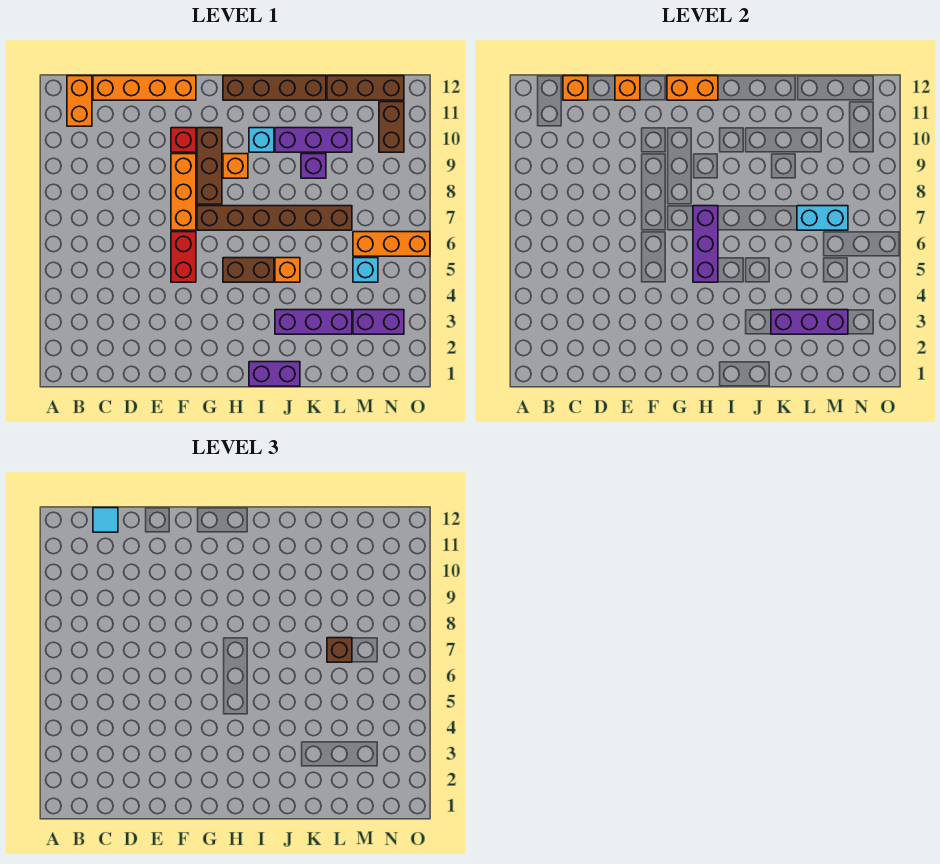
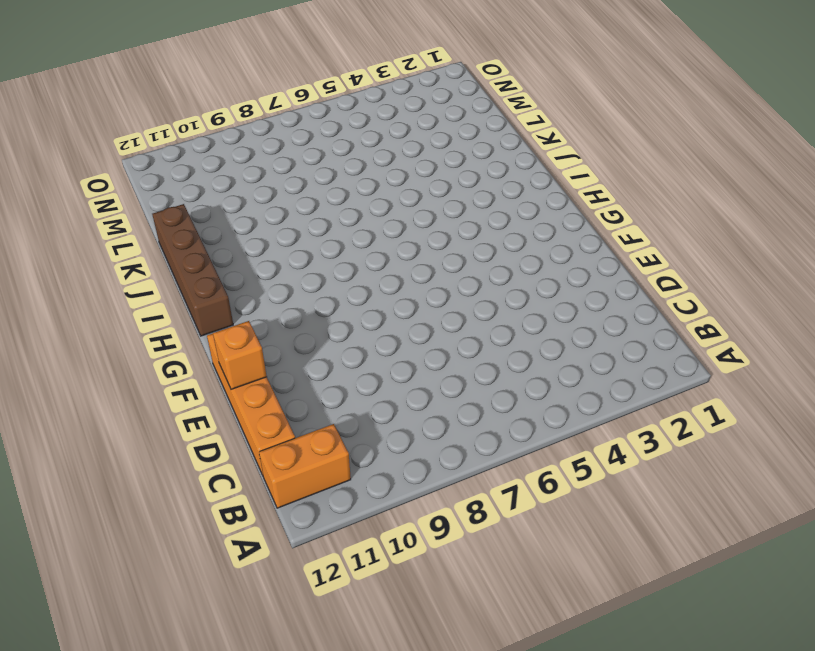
none -> red brick F5:F6 level 1
none -> orange brick F7:F9 level 1
none -> red brick F10 level 1

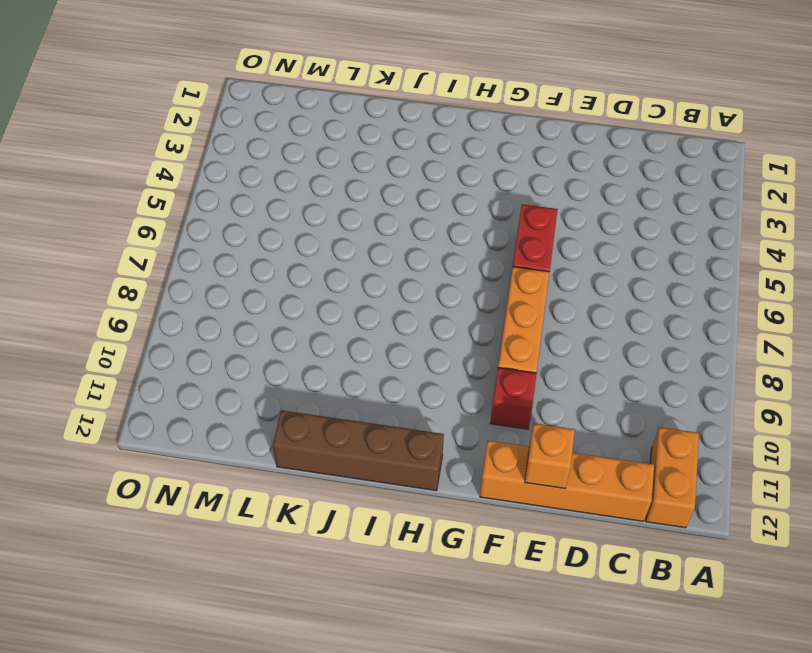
none -> brown brick G7:L7 level 1
none -> brown brick G8:G10 level 1
none -> brown brick H5:I5 level 1

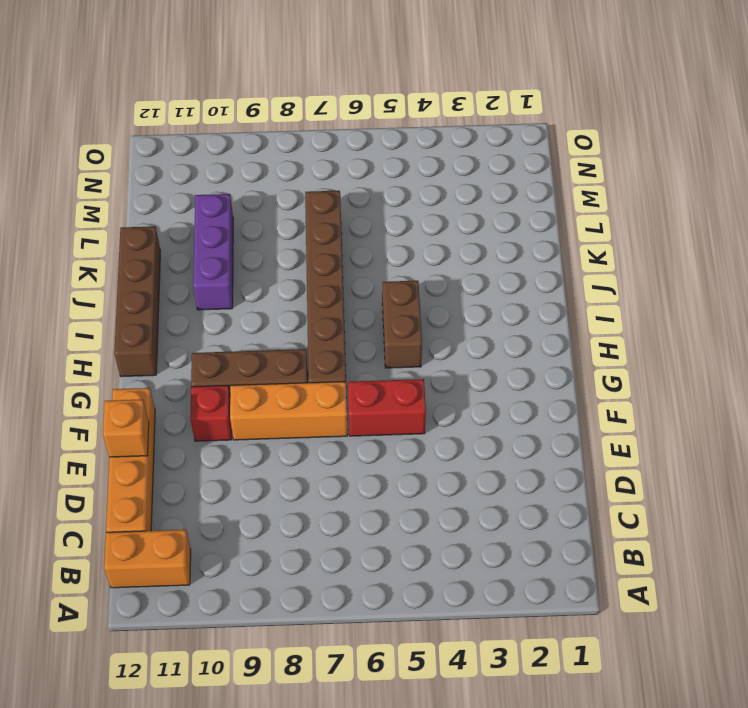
none -> orange brick H9 level 1
none -> purple brick I1:J1 level 1
none -> cyan brick I10 level 1

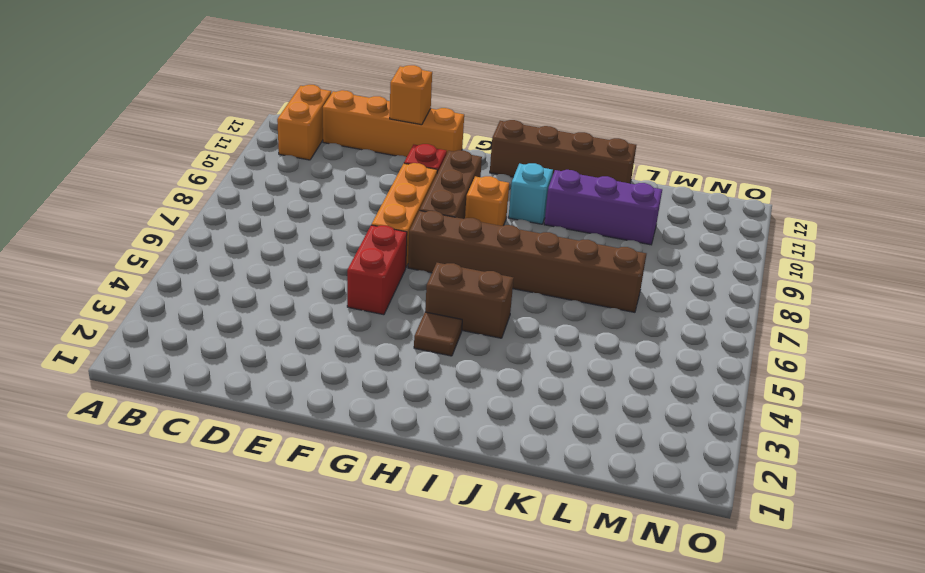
brown tile H4 level 1 -> none
none -> purple brick I1:J1 level 1
none -> purple brick J3:L3 level 1
none -> orange brick J5 level 1

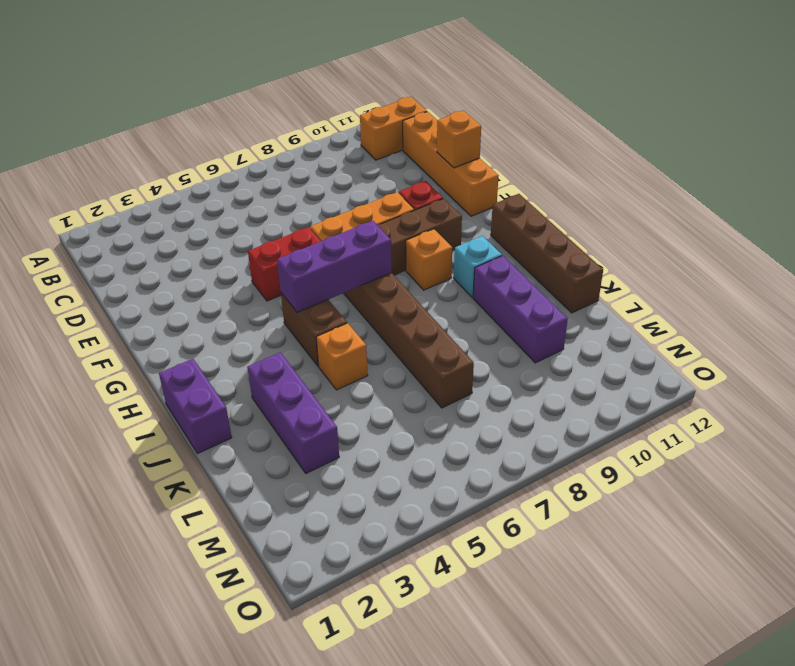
none -> purple brick K9 level 1
none -> brown brick L12:N12 level 1
none -> purple brick M3:N3 level 1

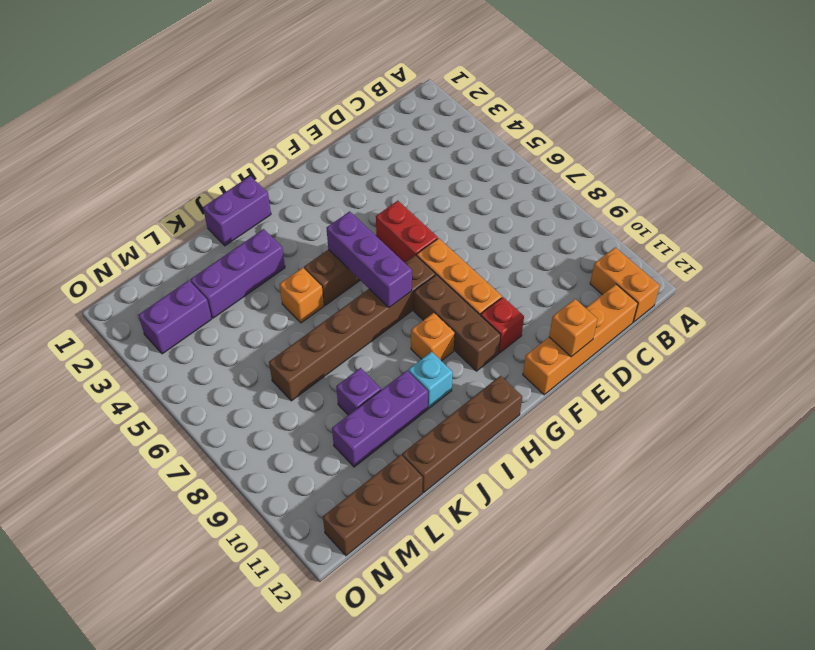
none -> cyan brick M5 level 1
none -> orange brick M6:O6 level 1
none -> brown brick N10:N11 level 1

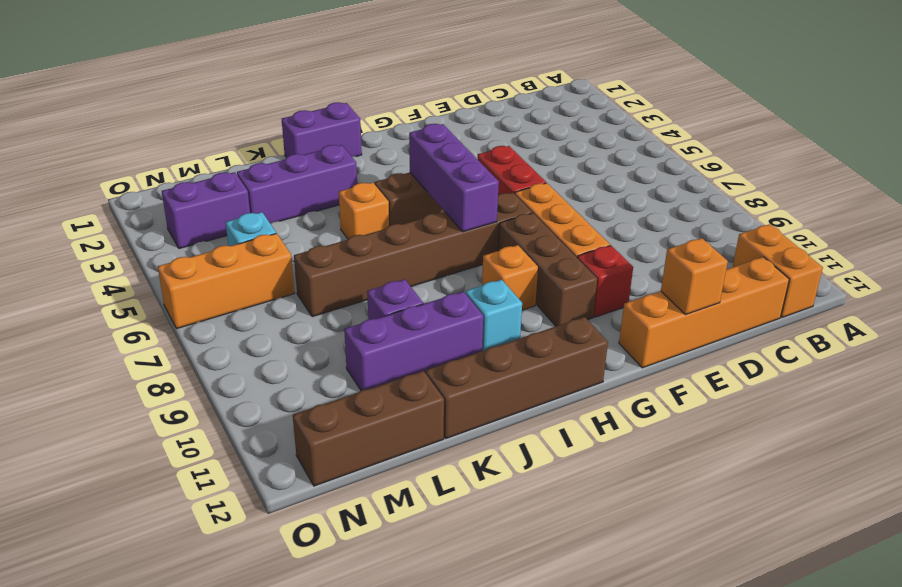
none -> brown brick N10:N11 level 1
none -> orange brick C12 level 2
none -> orange brick G12:H12 level 2

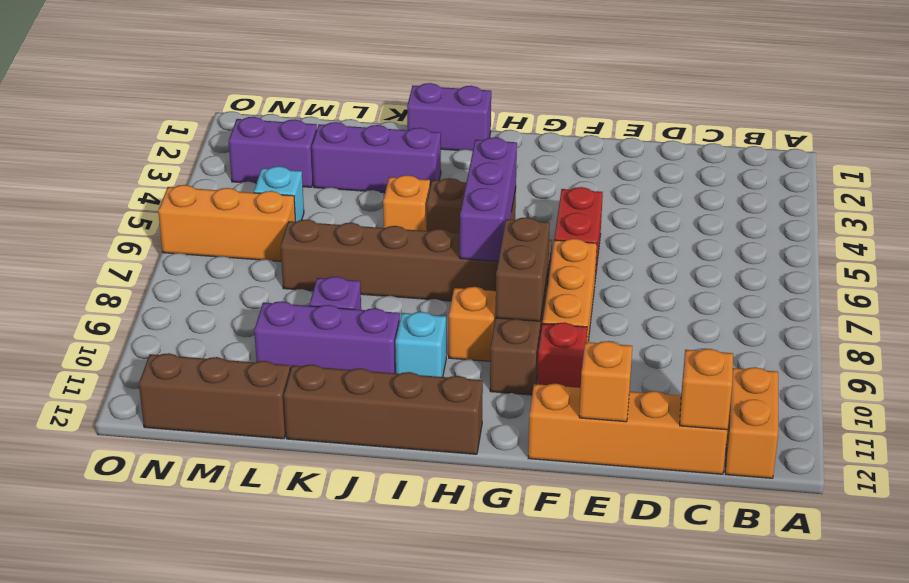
brown brick G8:G9 level 2 -> brown brick N10:N11 level 1
none -> orange brick G12:H12 level 2
none -> purple brick K3:M3 level 2
none -> cyan brick L7:M7 level 2

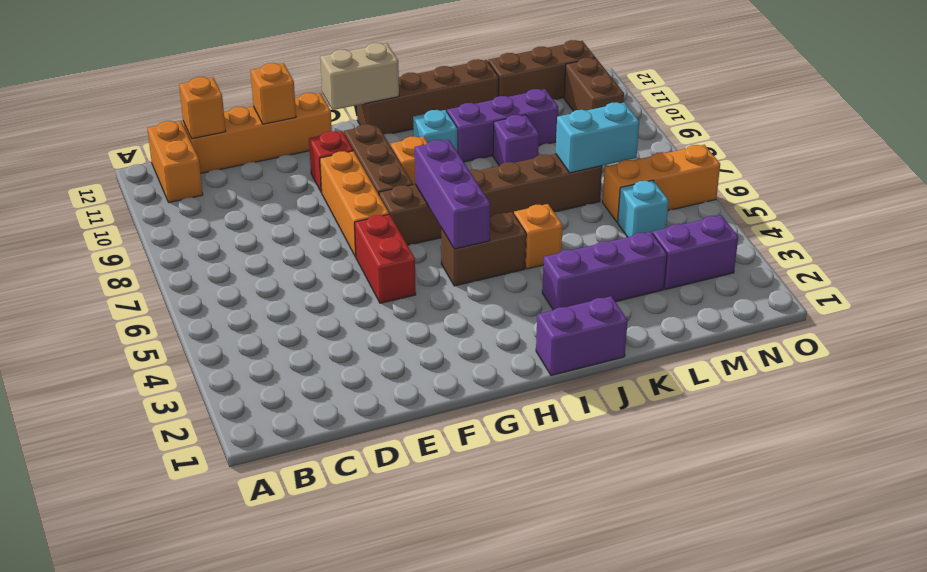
tan brick G12:H12 level 2 -> orange brick G12:H12 level 2
none -> purple brick K3:M3 level 2
none -> cyan tile C12 level 3
none -> brown brick L7 level 3

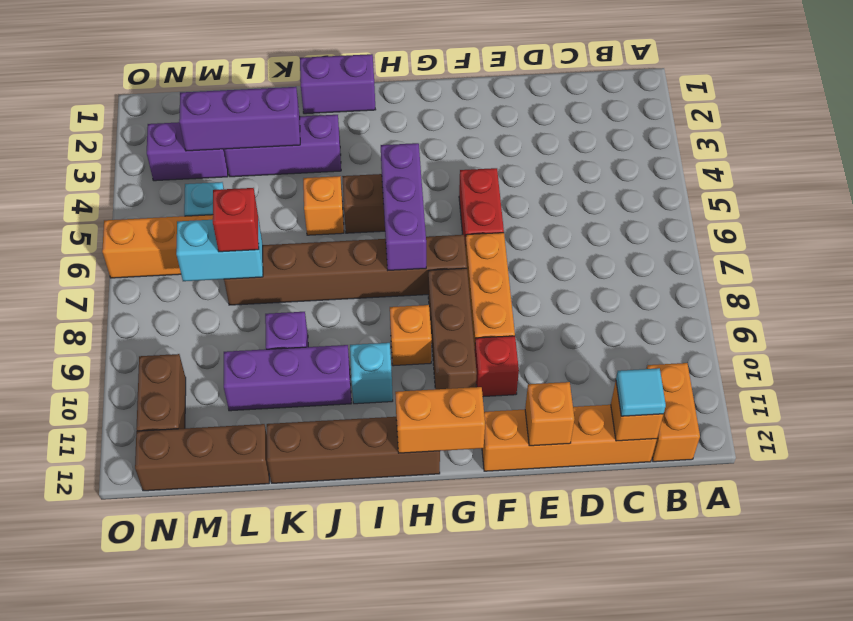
red brick L7 level 3 -> brown brick L7 level 3

